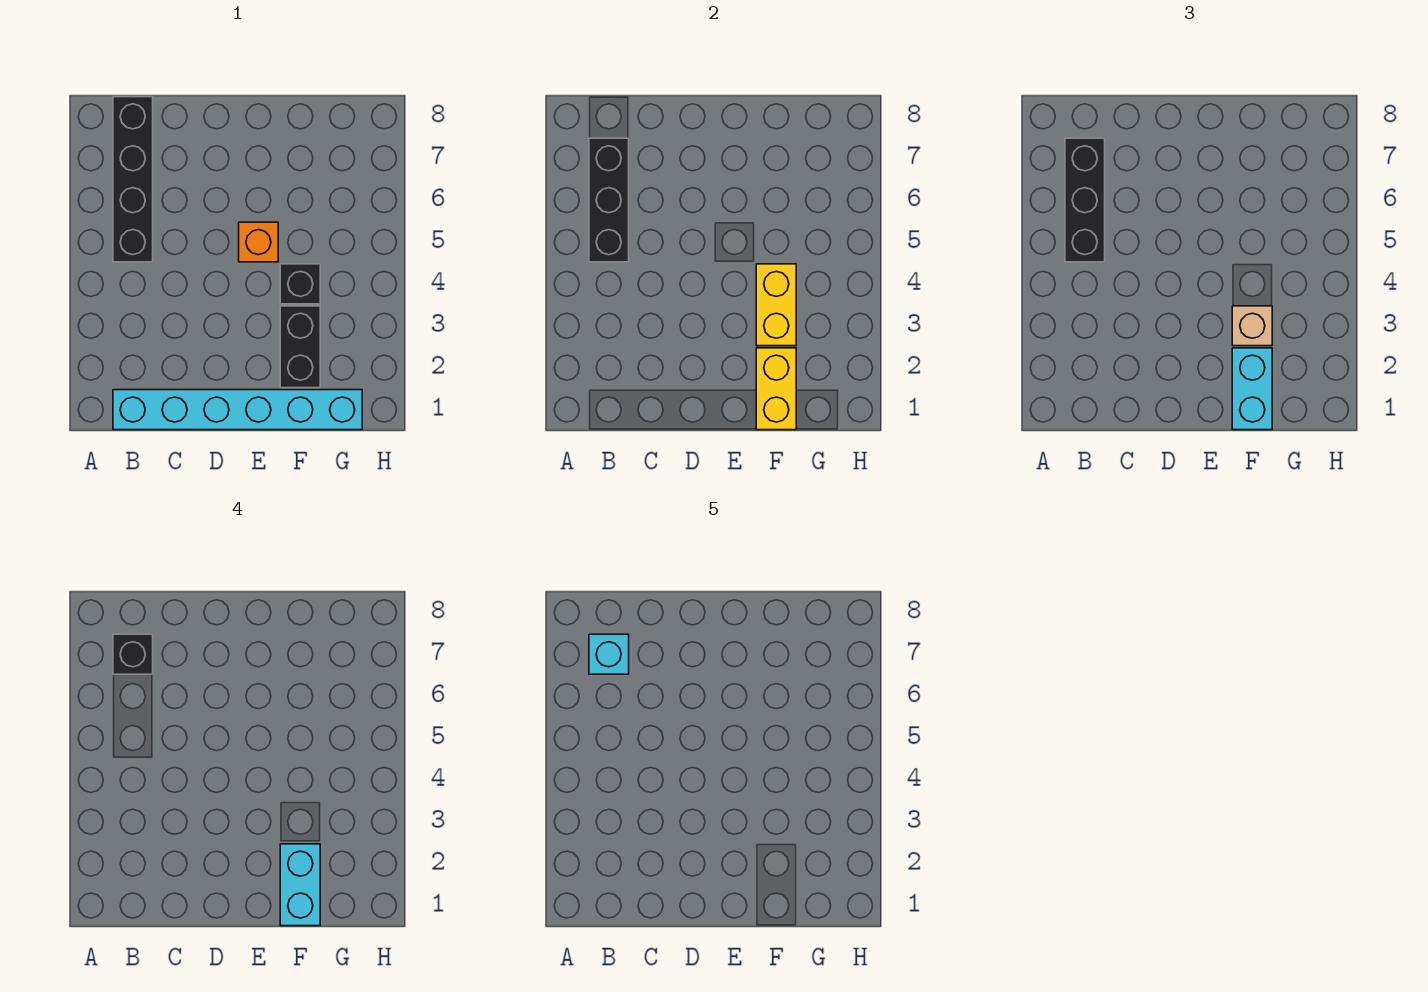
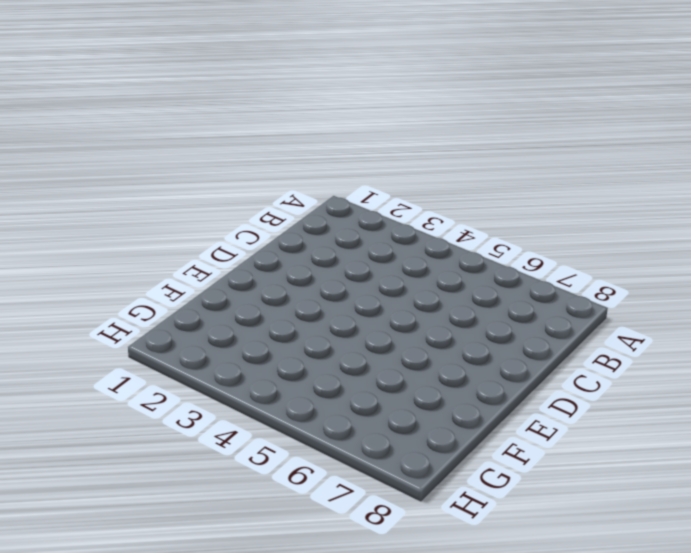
none -> cyan brick B1:G1 level 1
none -> black brick B5:B8 level 1
none -> orange brick E5 level 1

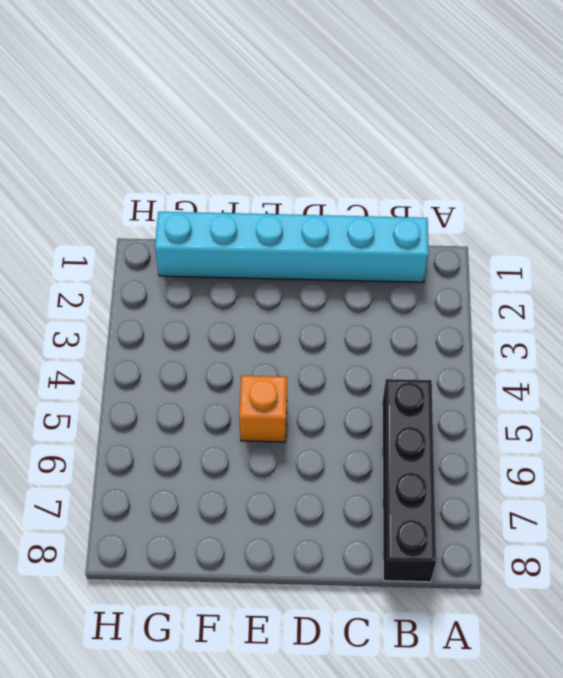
none -> black brick F2:F3 level 1
none -> black brick F4 level 1
none -> black brick B5:B7 level 2

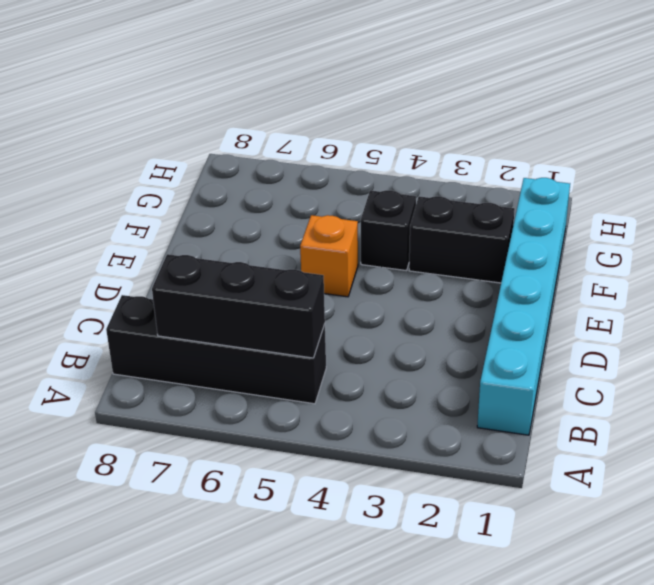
none -> yellow brick F1:F2 level 2
none -> yellow brick F3:F4 level 2
none -> black brick B5:B7 level 3

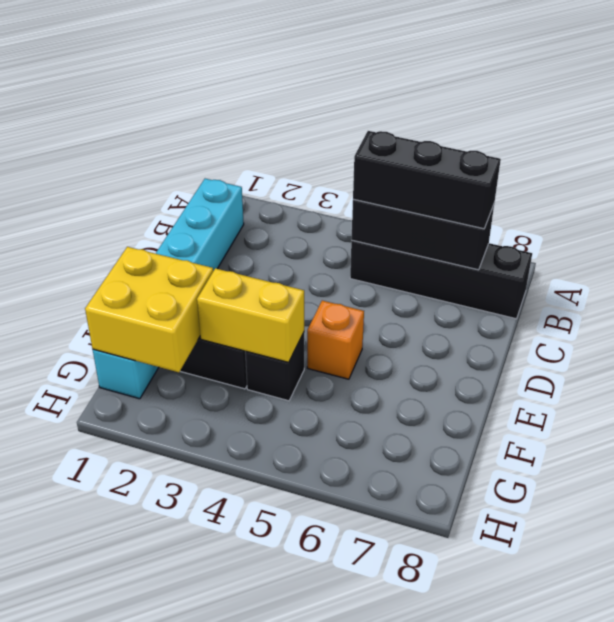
yellow brick F1:G2 level 2 -> yellow brick F1:F2 level 2
none -> cyan brick F1:F2 level 3
none -> tan brick F3 level 3
none -> black brick B7 level 4

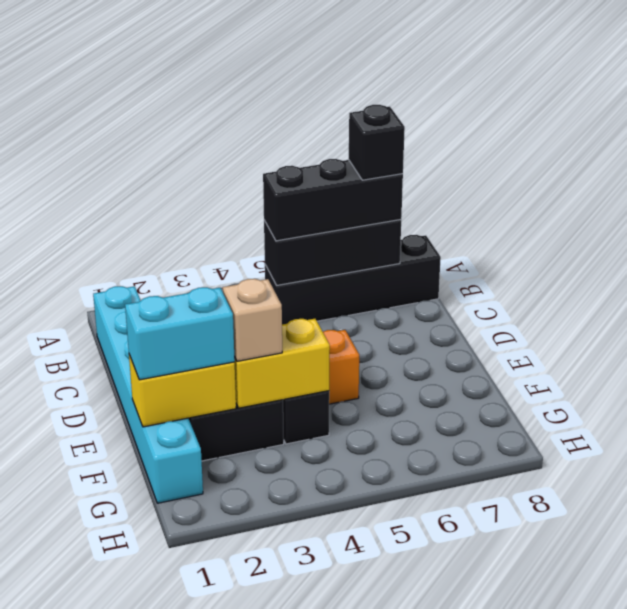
none -> cyan brick F1:F2 level 4
none -> cyan brick B7 level 5

